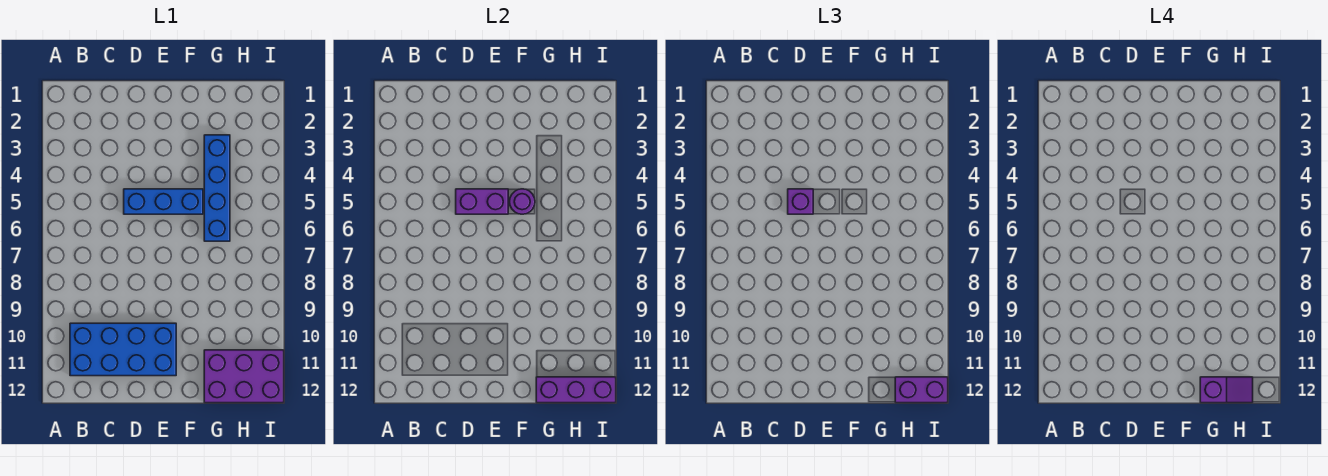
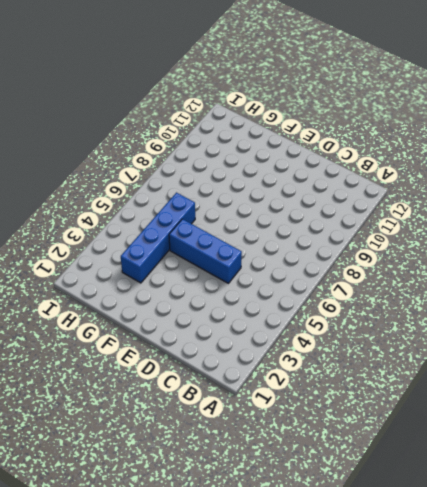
none -> blue brick B10:E11 level 1
none -> purple brick G11:I12 level 1

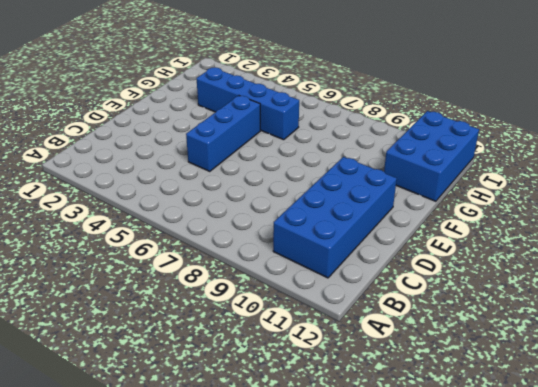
blue brick G11:I12 level 1 -> purple brick G11:I12 level 1
none -> purple brick D5:E5 level 2
none -> purple round brick F5 level 2

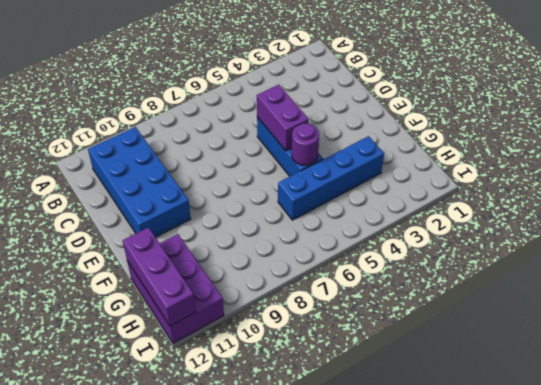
none -> purple brick D5 level 3
none -> purple brick H12:I12 level 3

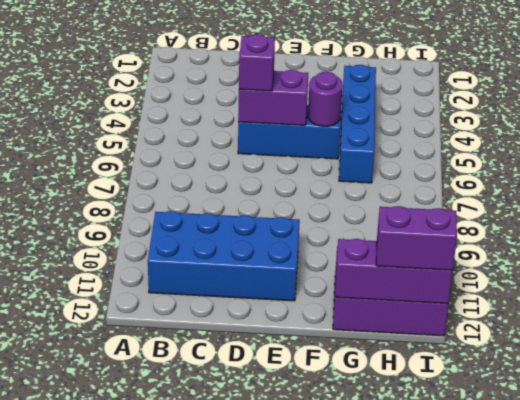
none -> purple slope G12:H12 level 4 top G

